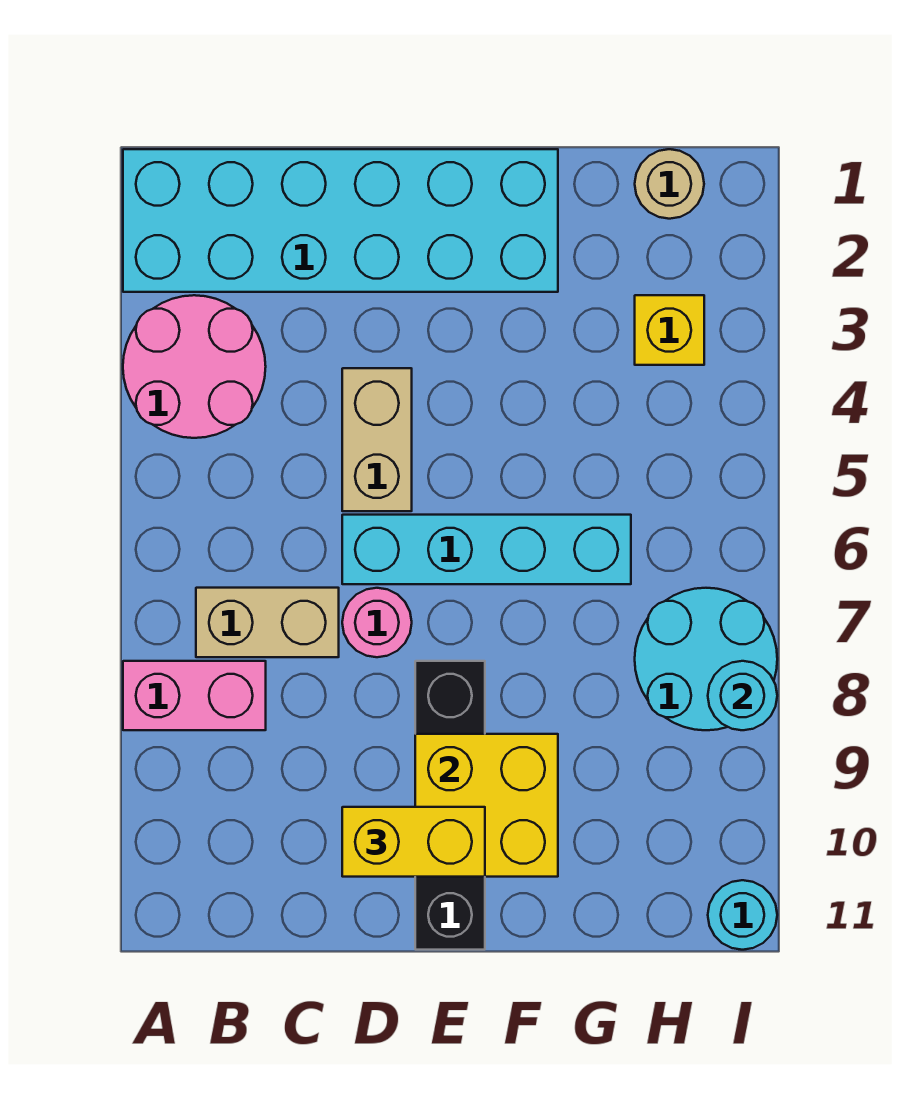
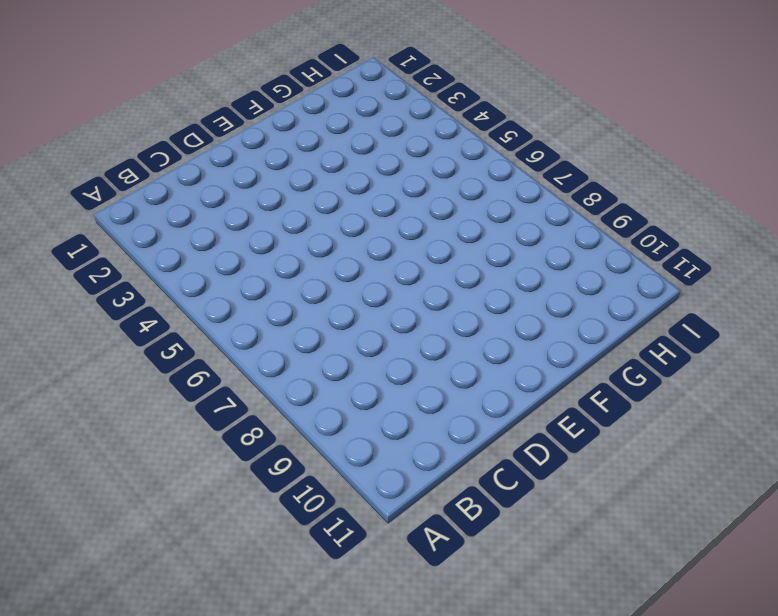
none -> cyan brick A1:F2 level 1
none -> pink round brick A3:B4 level 1
none -> pink brick A8:B8 level 1

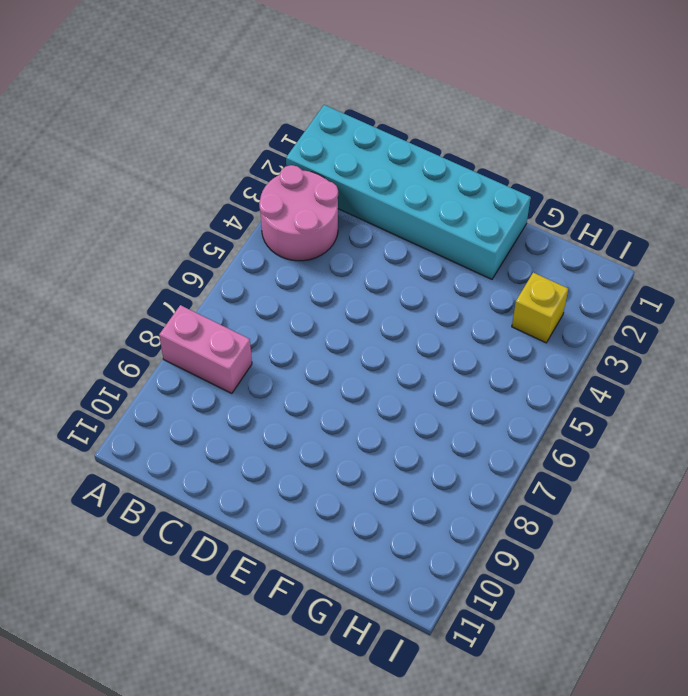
none -> tan brick B7:C7 level 1
none -> tan brick D4:D5 level 1
none -> cyan brick D6:G6 level 1

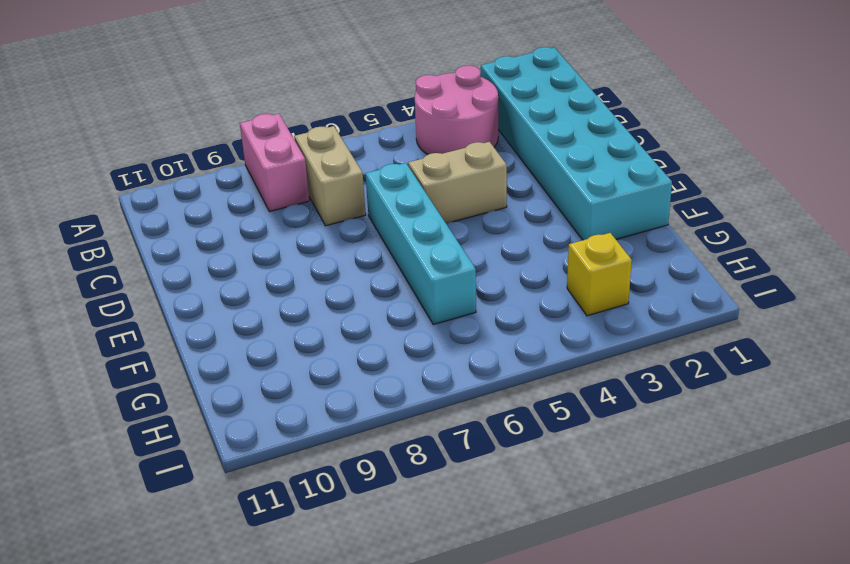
none -> pink round brick D7 level 1
none -> black brick E8:E11 level 1
none -> tan round brick H1 level 1

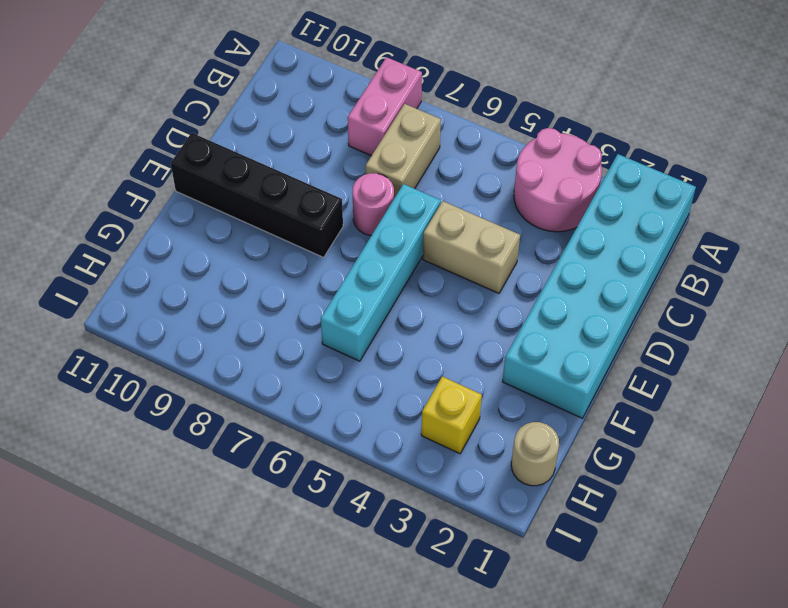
none -> cyan round brick H7:I8 level 1
none -> cyan round brick I11 level 1
none -> yellow brick E9:F10 level 2

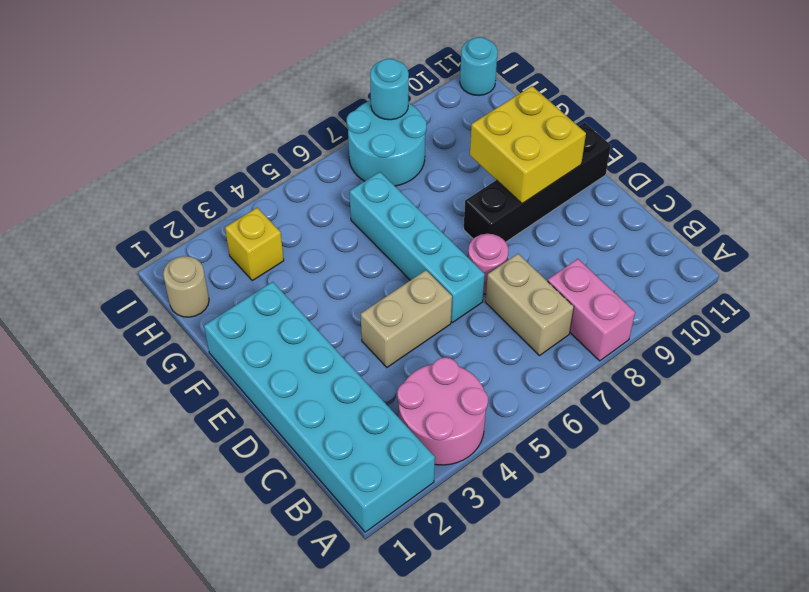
none -> yellow brick D10:E10 level 3

